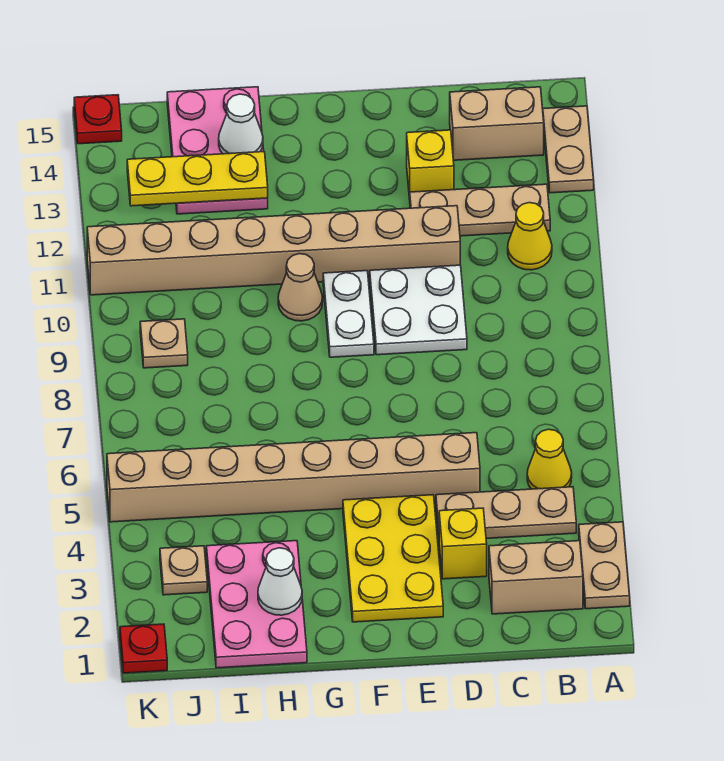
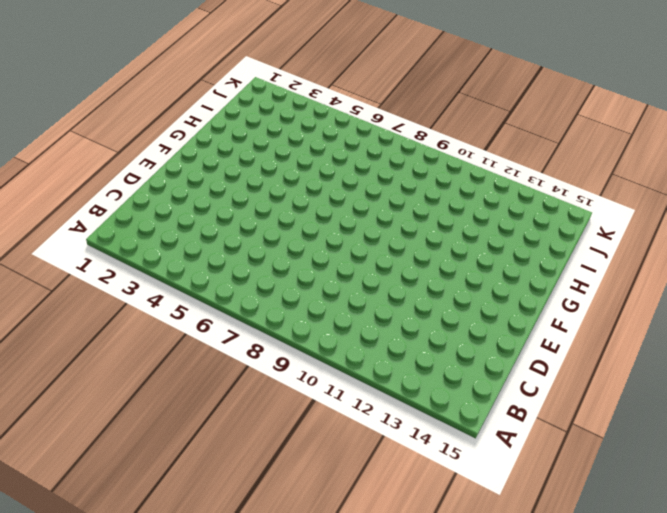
none -> tan plate A2:A3 level 1
none -> tan plate A13:A14 level 1
none -> tan brick B2:C2 level 1

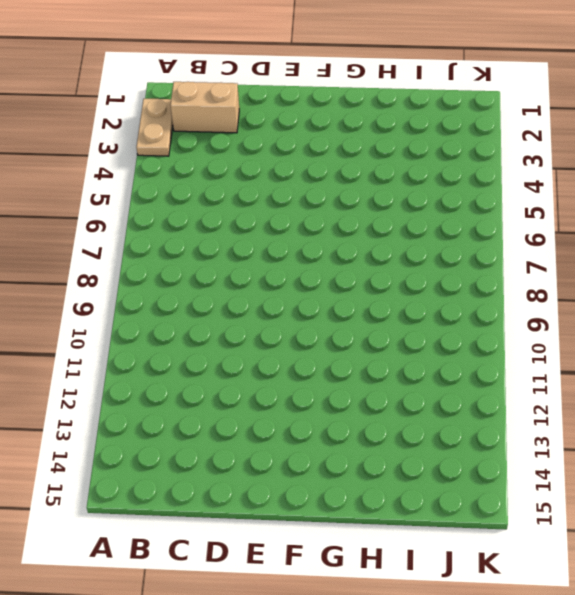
none -> tan plate A13:A14 level 1
none -> tan plate B4:D4 level 1
none -> yellow cone B5 level 1

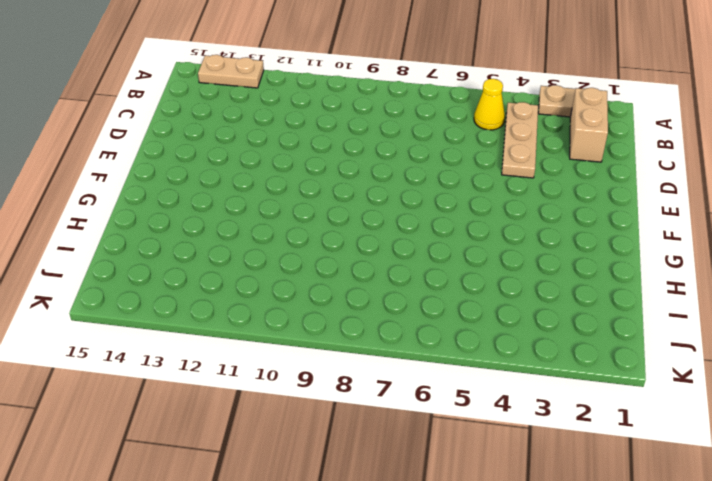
none -> yellow cone B11 level 1
none -> tan plate B12:D12 level 1
none -> tan brick B14:C14 level 1

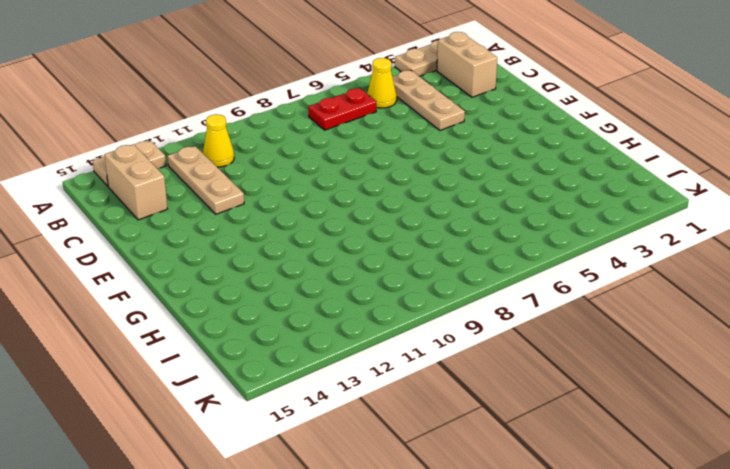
red plate B6:B7 level 1 -> none
none -> yellow brick D3 level 1
none -> tan brick D5:K5 level 1
none -> white plate D9:E10 level 1

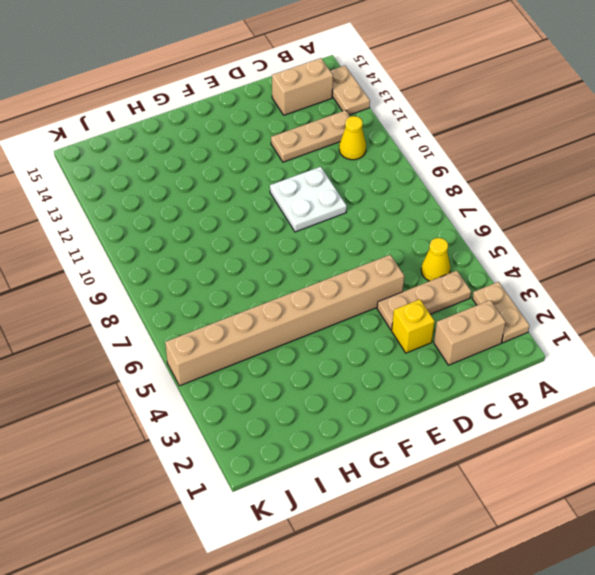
none -> tan brick D11:K11 level 1
none -> yellow brick D13 level 1
none -> yellow plate E2:F4 level 1

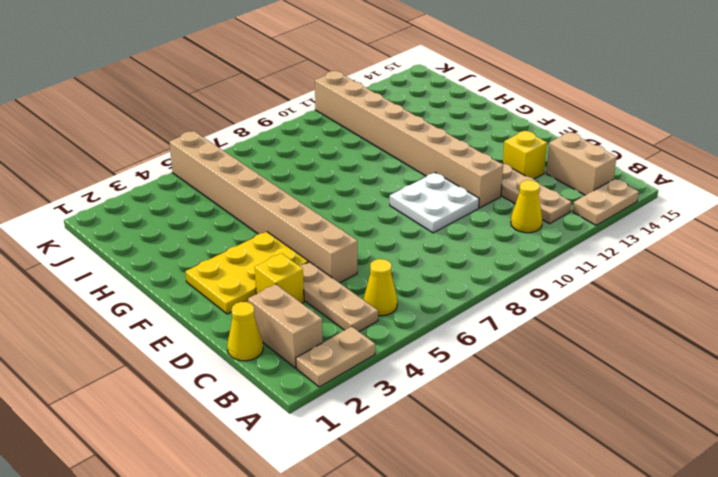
yellow cone C1 level 1 -> none
none -> white plate F9:F10 level 1
none -> tan cone G10 level 1
none -> pink plate H1:I3 level 1

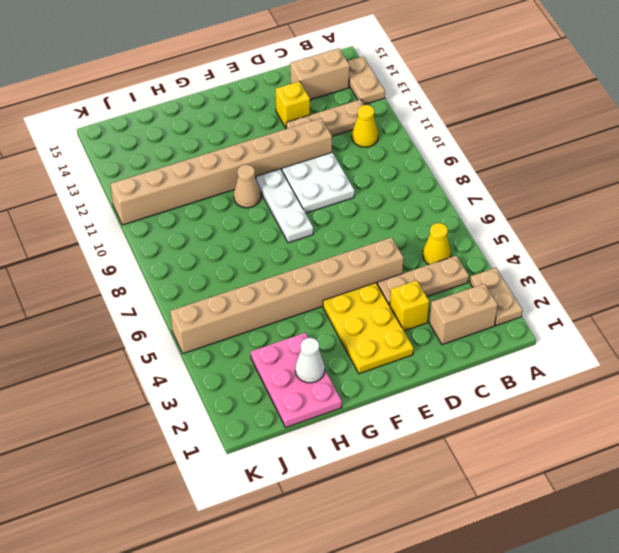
white plate F8:F10 level 1 -> white plate F9:F10 level 1
none -> pink plate H13:I15 level 1
none -> tan plate J3 level 1
none -> tan plate J9 level 1

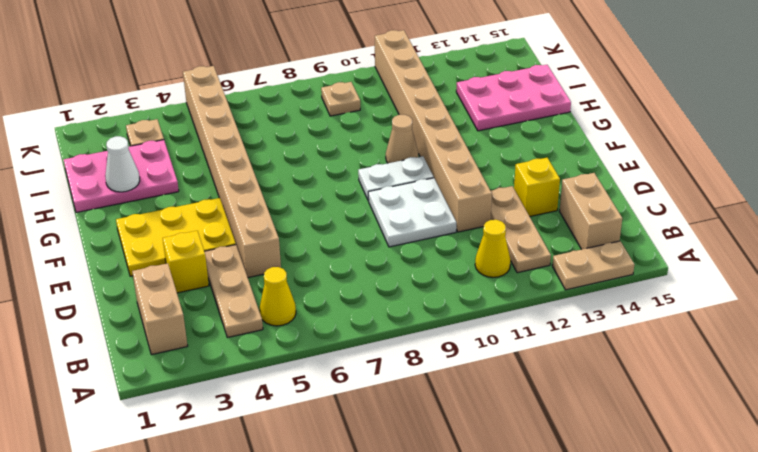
none -> tan plate A2:A3 level 1
none -> red plate K1 level 1
none -> red plate K15 level 1

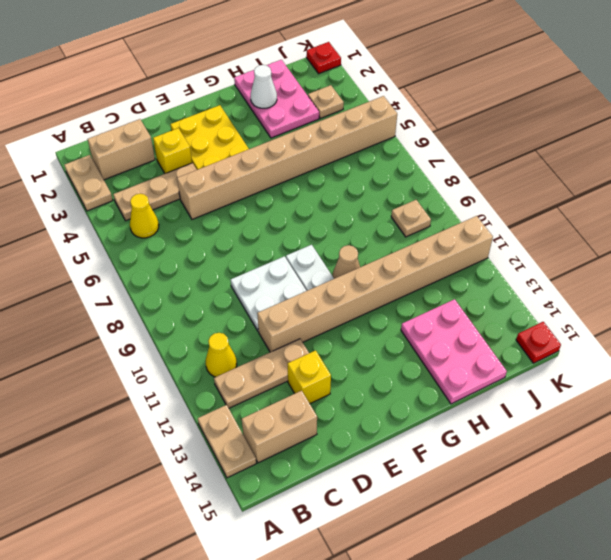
none -> yellow plate H13:J13 level 2
none -> white cone H14 level 2

